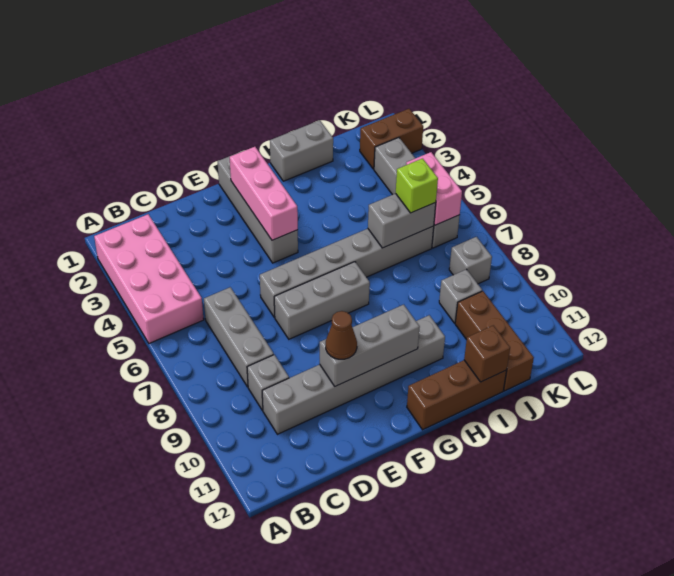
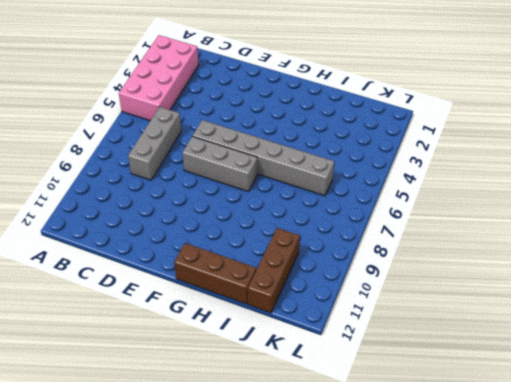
none -> grey brick C9 level 1
none -> grey brick C10:H10 level 1
none -> grey brick F1:F4 level 1

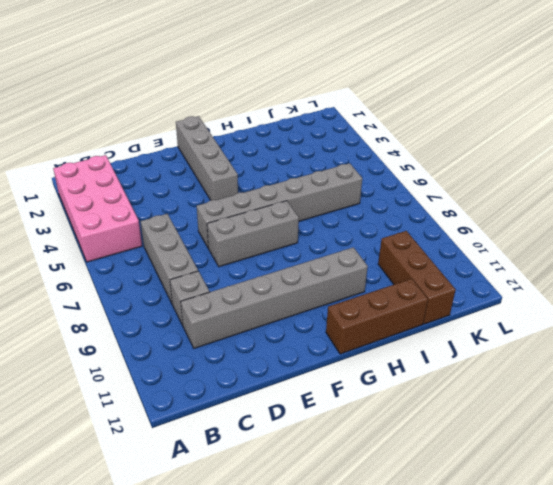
none -> grey brick H1:I1 level 1
none -> grey brick J9 level 1
none -> brown brick K2:L2 level 1

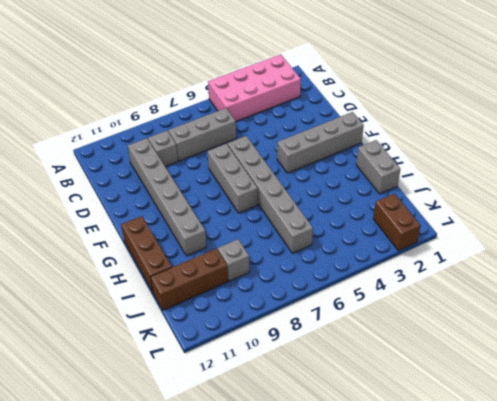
none -> grey brick K3:K6 level 1
none -> grey brick K8 level 1
none -> grey brick E10:G10 level 2

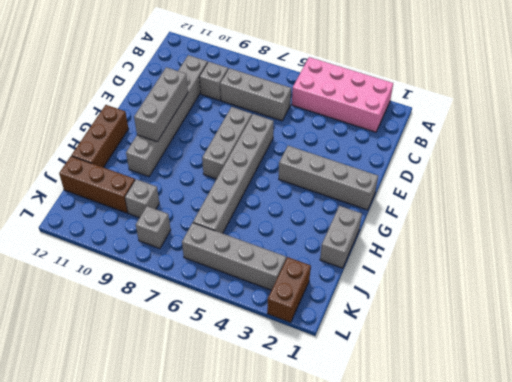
none -> pink brick F2:F4 level 2
none -> grey brick I6:J6 level 2
none -> brown brick I12 level 2

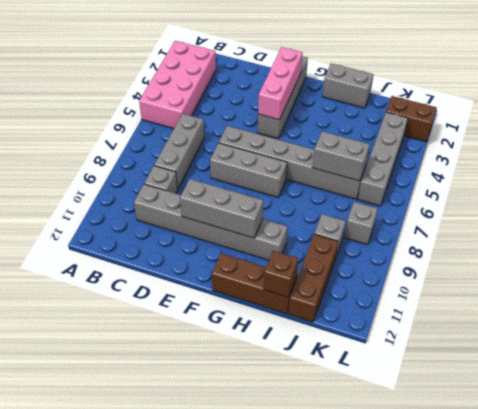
none -> pink brick K5:K6 level 2
none -> brown cone E10 level 3
none -> lime brick J6 level 3

